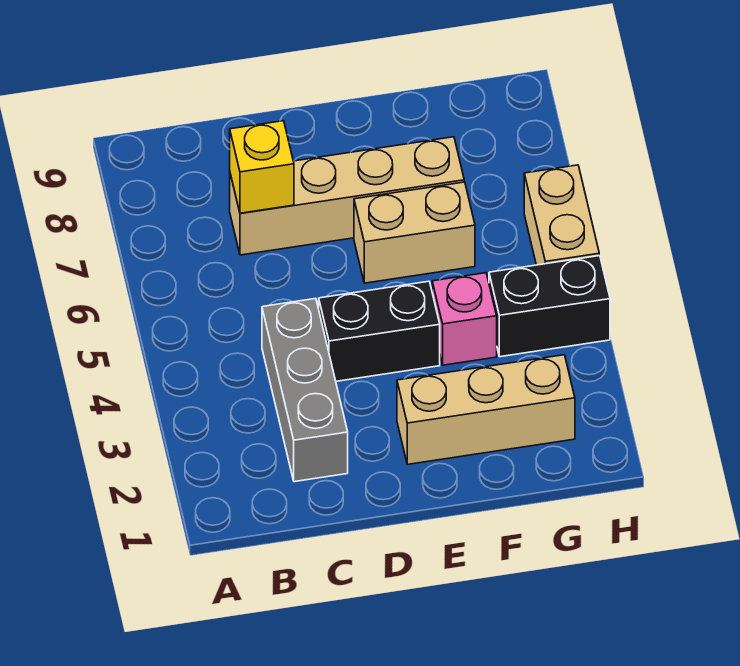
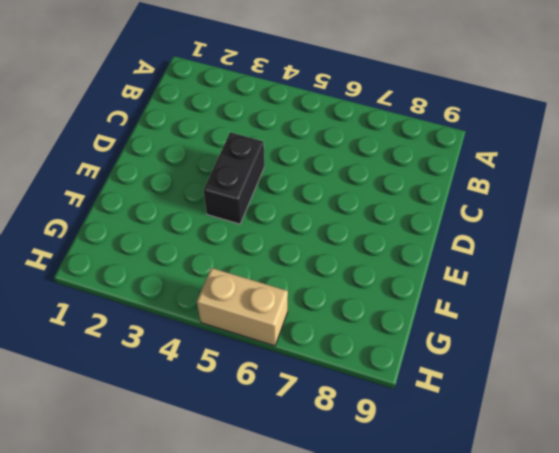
none -> grey brick C2:C4 level 1
none -> tan brick C7:F7 level 1

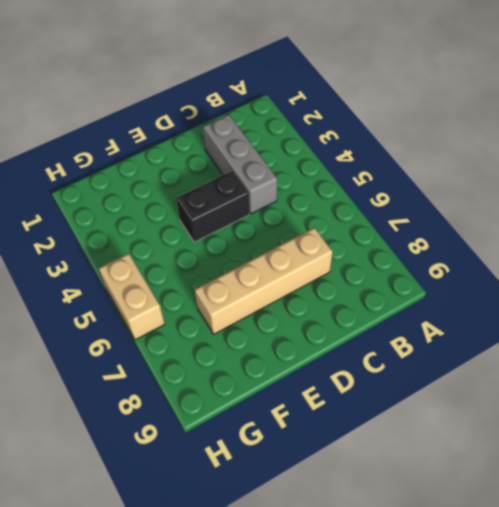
none -> tan brick E2:G2 level 1
none -> tan brick E6:F6 level 1

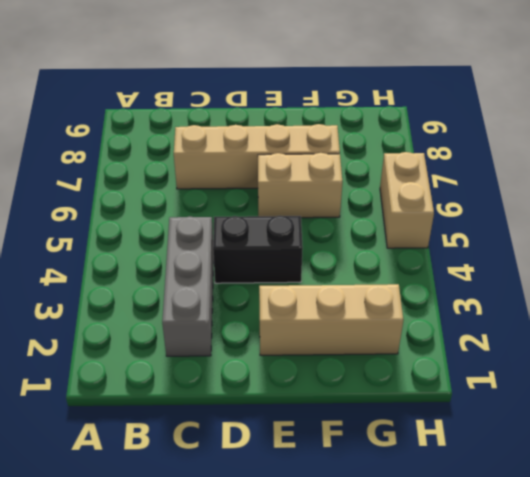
none -> pink brick F4 level 1
none -> black brick G4:H4 level 1

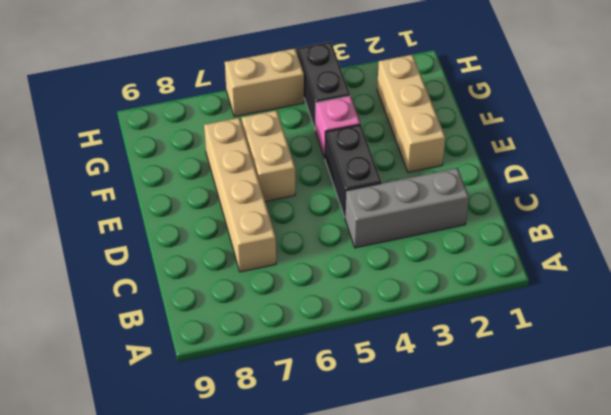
none -> yellow brick C7 level 2

